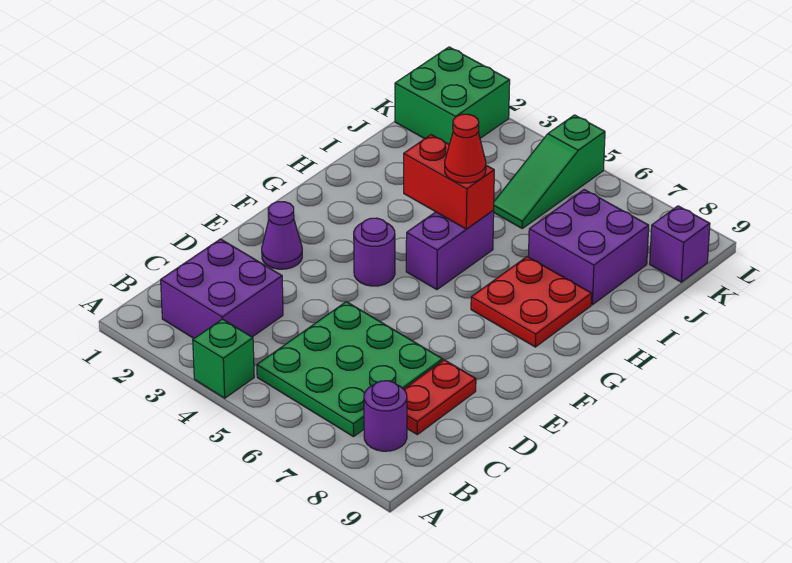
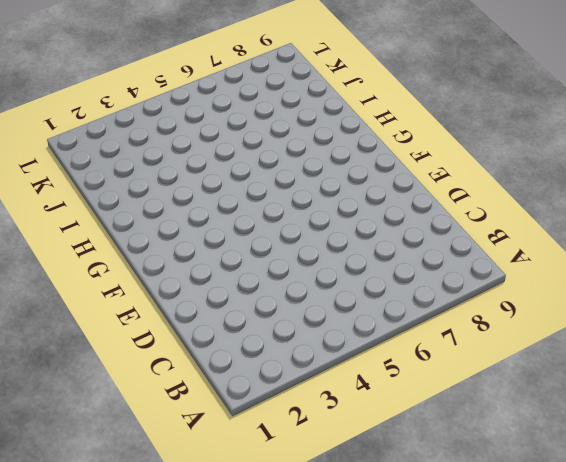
none -> green brick A4 level 1
none -> purple brick B2:C3 level 1
none -> green plate B5:D7 level 1

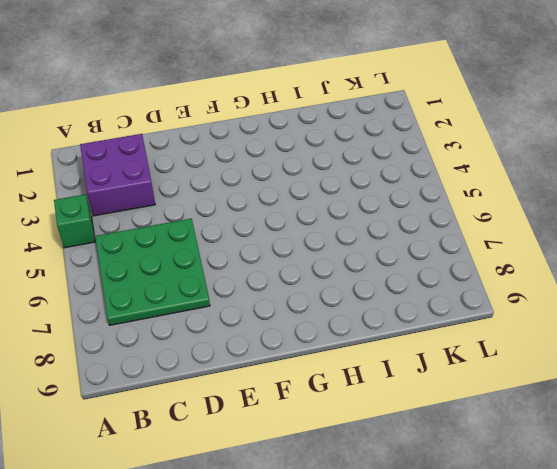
none -> purple round brick B8 level 1
none -> red plate C8:D8 level 1
none -> purple cone E2 level 1

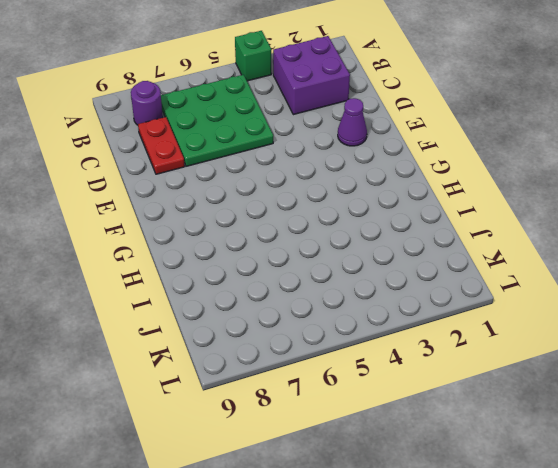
none -> purple round brick F4 level 1
none -> purple brick G5:H5 level 1
none -> red plate G7:H8 level 1

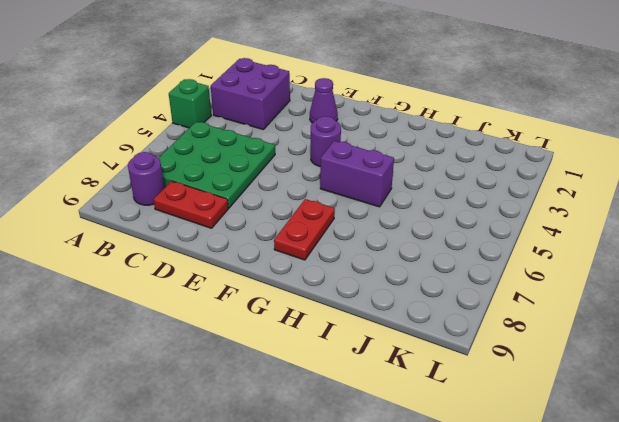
red plate G7:G8 level 1 -> red plate G7:H8 level 1
none -> purple brick I7:J8 level 1
none -> green slope J5:L5 level 1 top L
none -> green brick K1:L2 level 1

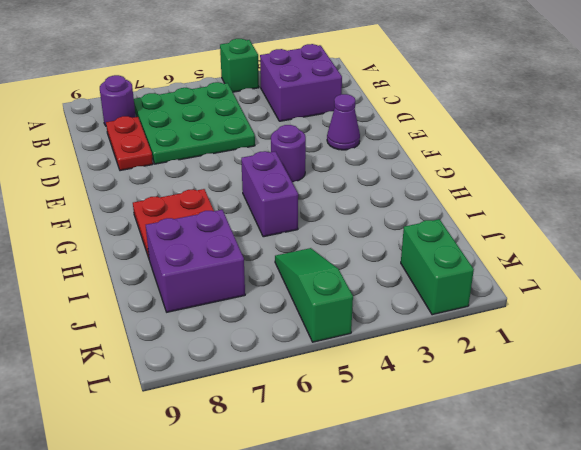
green brick K2:L2 level 1 -> green brick K1:L2 level 1
none -> purple brick K9 level 1
none -> red brick H4:H5 level 2
none -> red cone H5 level 3

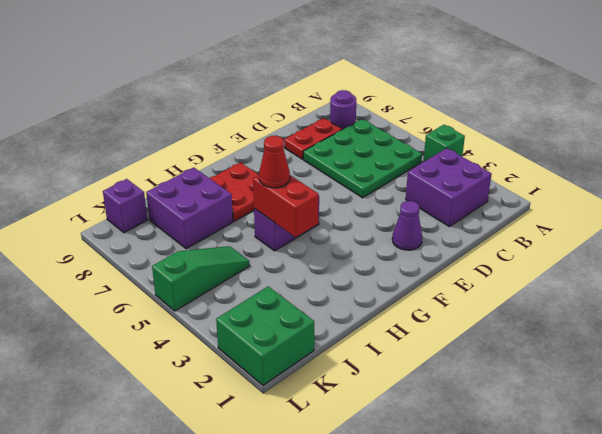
none -> purple round brick F4 level 1

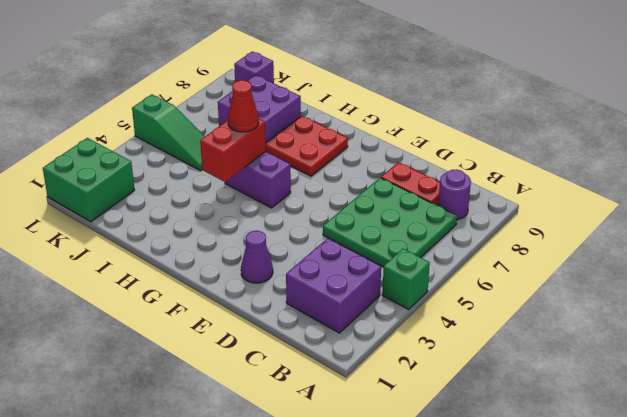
none -> purple round brick F4 level 1

